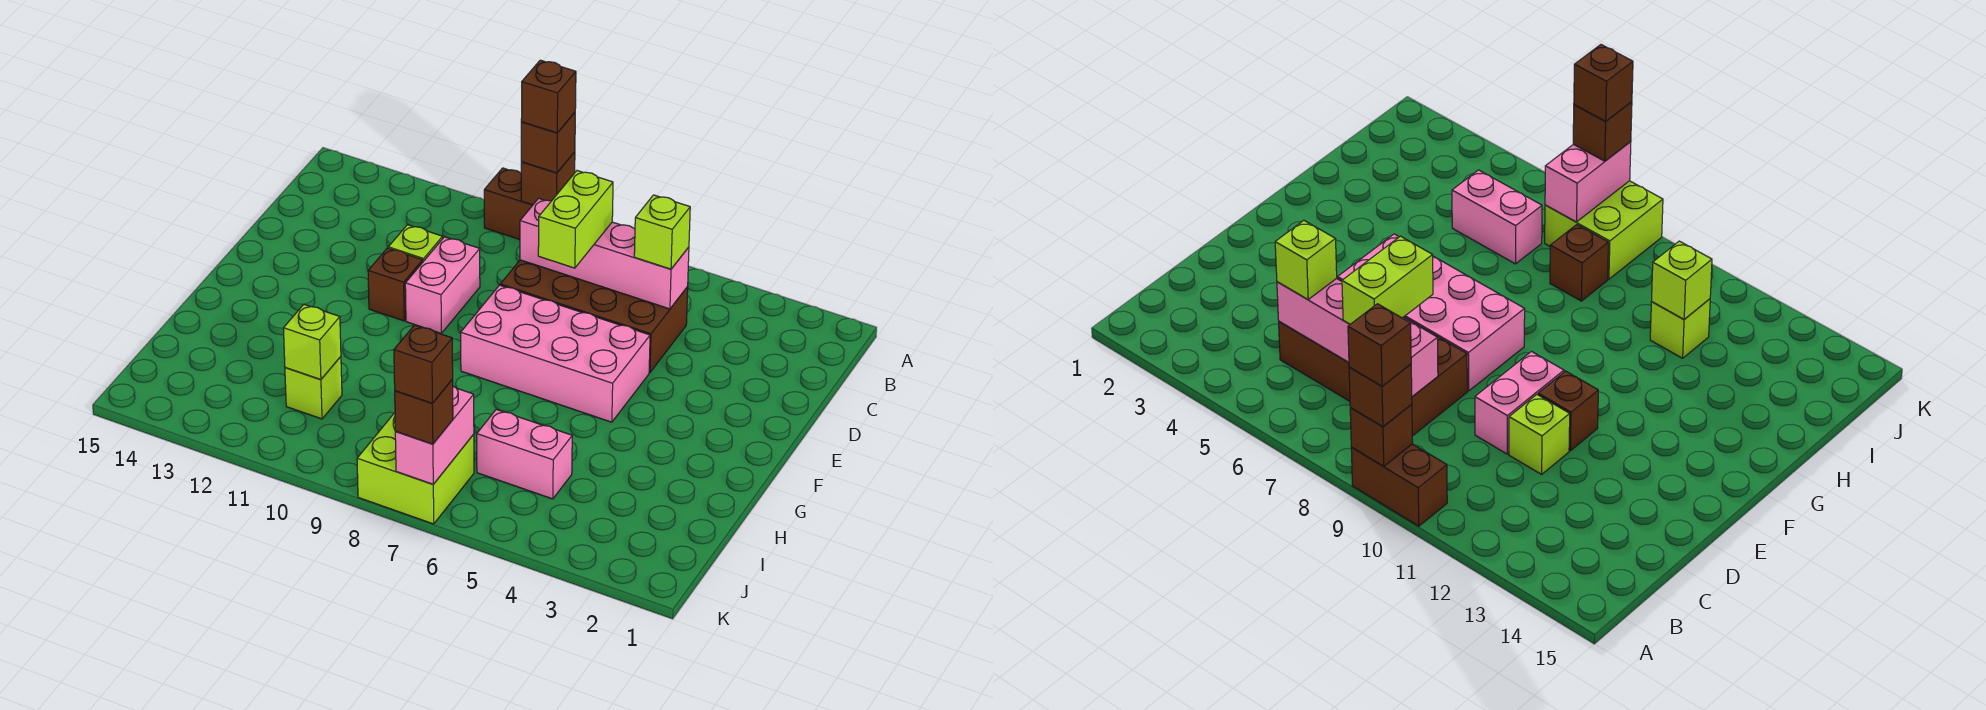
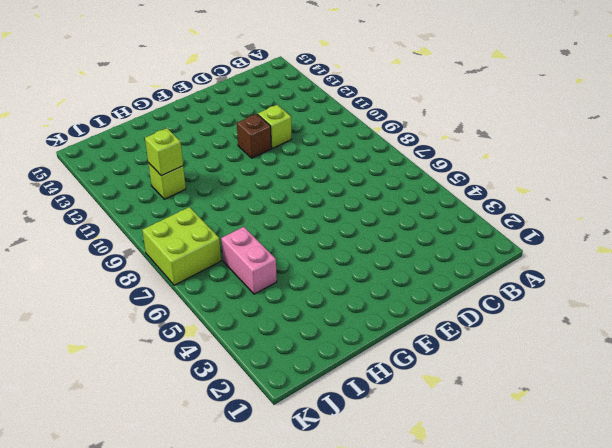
none -> brown brick A9:A10 level 1
none -> brown brick C5:D8 level 1
none -> pink brick D10:E10 level 1

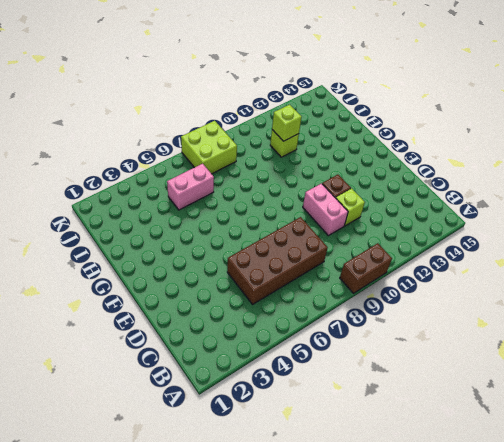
none -> pink brick E5:F8 level 1
none -> brown brick I8 level 1
none -> brown brick A9 level 2

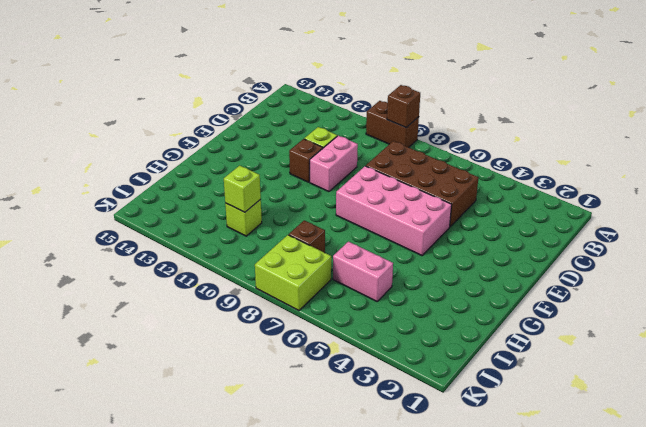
none -> pink brick C5:C8 level 2
none -> pink brick J7:K7 level 2
none -> brown brick A9 level 3

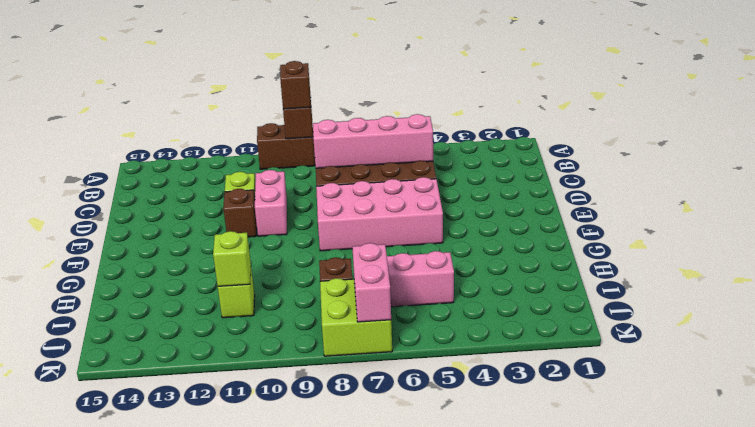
none -> lime brick C5 level 3
none -> lime brick C7:D7 level 3
none -> brown brick K7 level 3

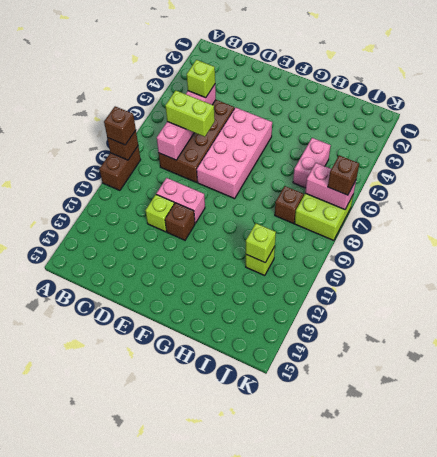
none -> brown brick A9 level 4
none -> brown brick K7 level 4

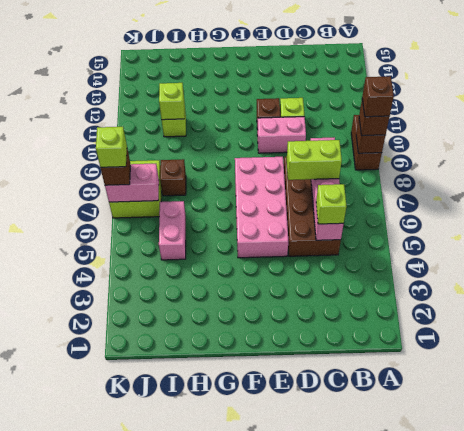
lime brick K7 level 4 -> brown brick K7 level 4

